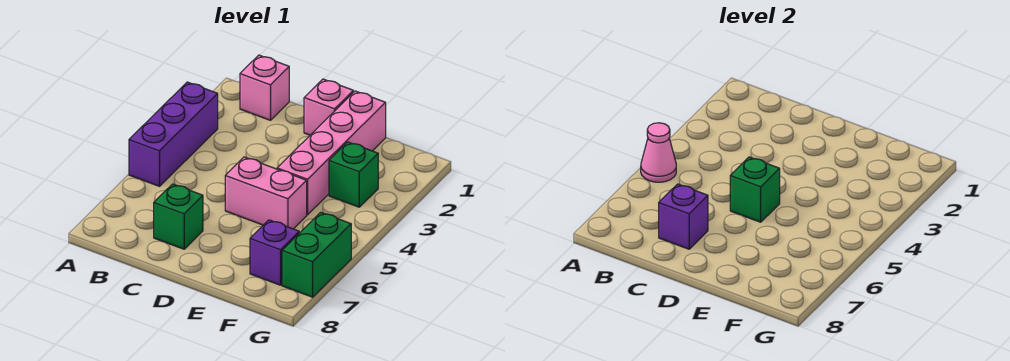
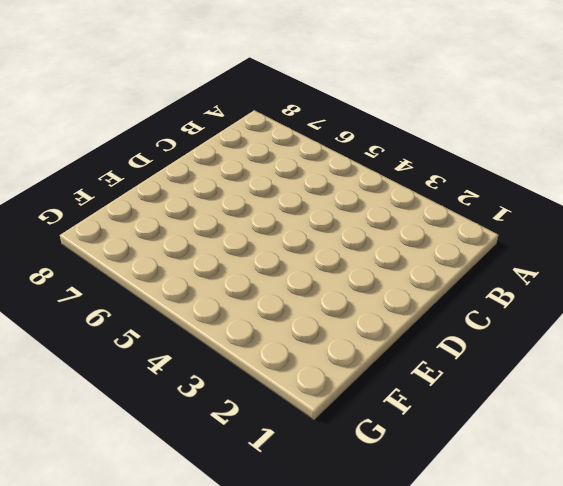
none -> purple brick A3:A5 level 1
none -> pink brick B1 level 1
none -> green brick C7 level 1

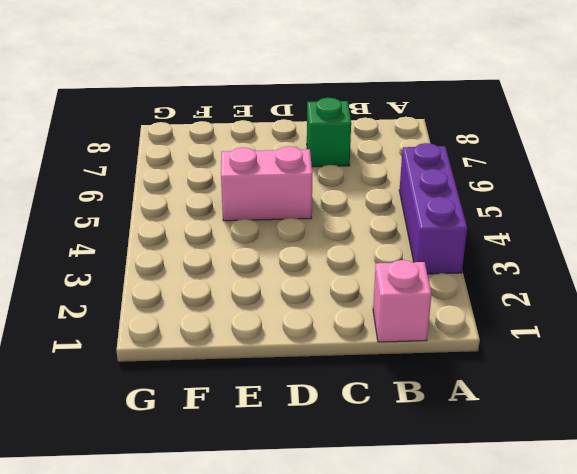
none -> pink brick D1 level 1
none -> pink brick E1:E4 level 1
none -> green brick F3 level 1

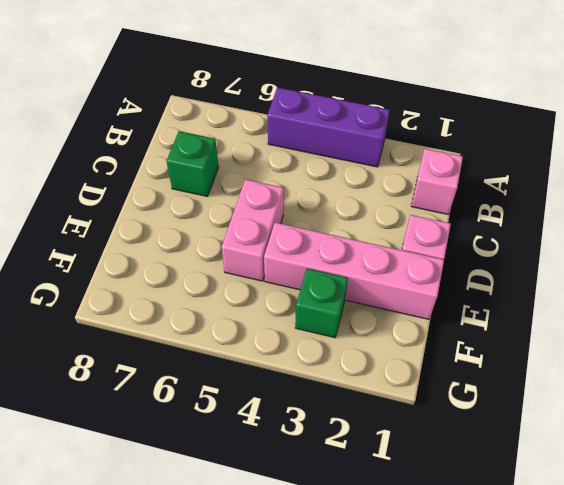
none -> purple brick F7 level 1
none -> green brick G6:G7 level 1
none -> pink cone A5 level 2

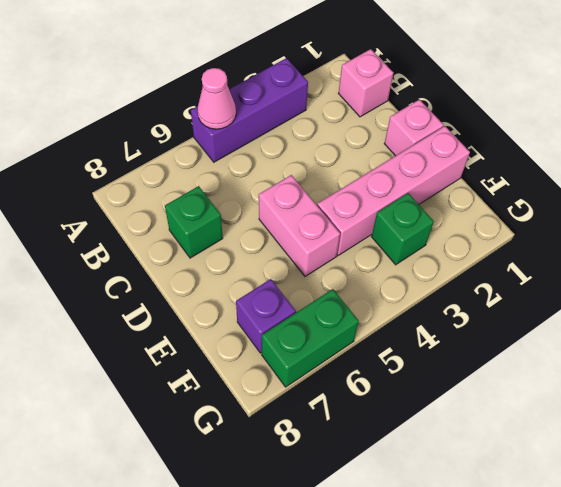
none -> purple brick C7 level 2
none -> green brick D5 level 2

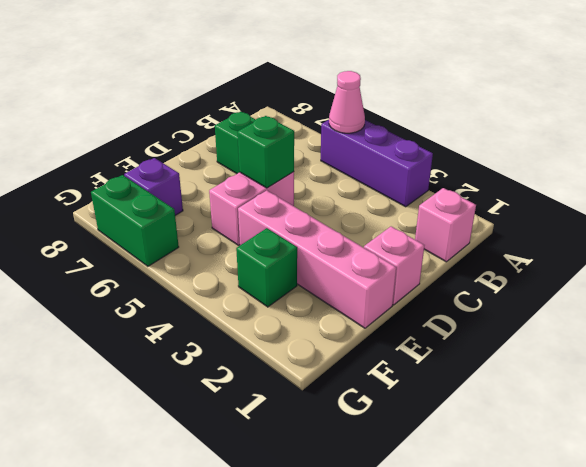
none -> purple brick C7 level 2

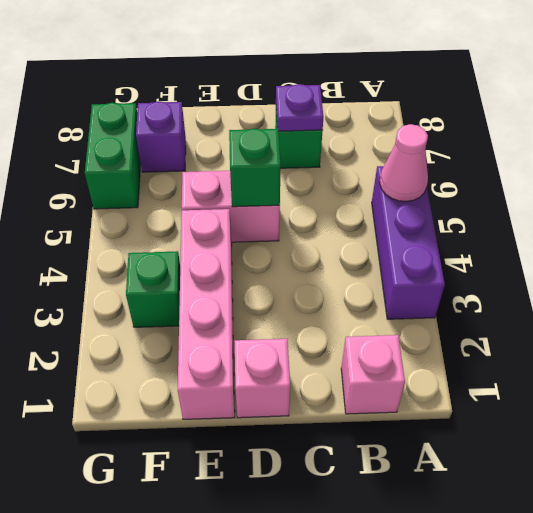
purple plate C7 level 2 -> purple brick C7 level 2

